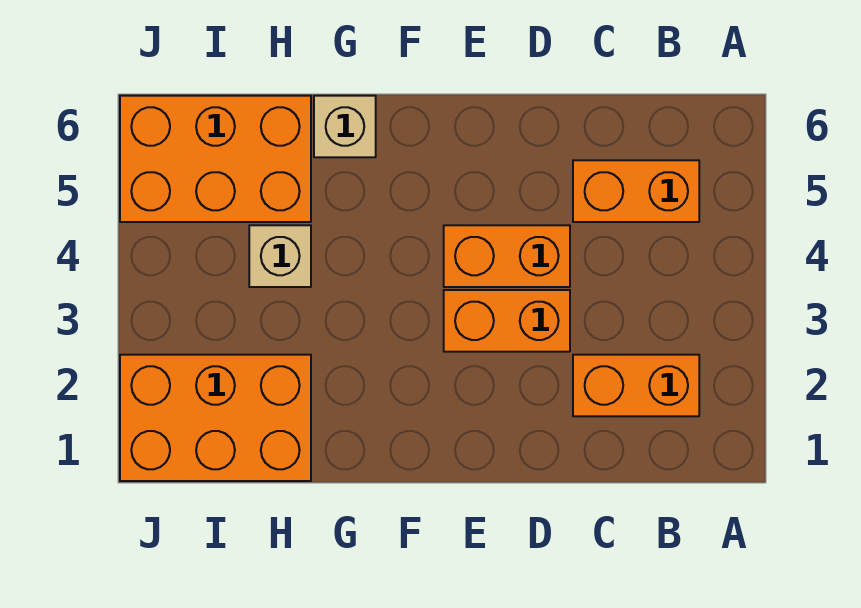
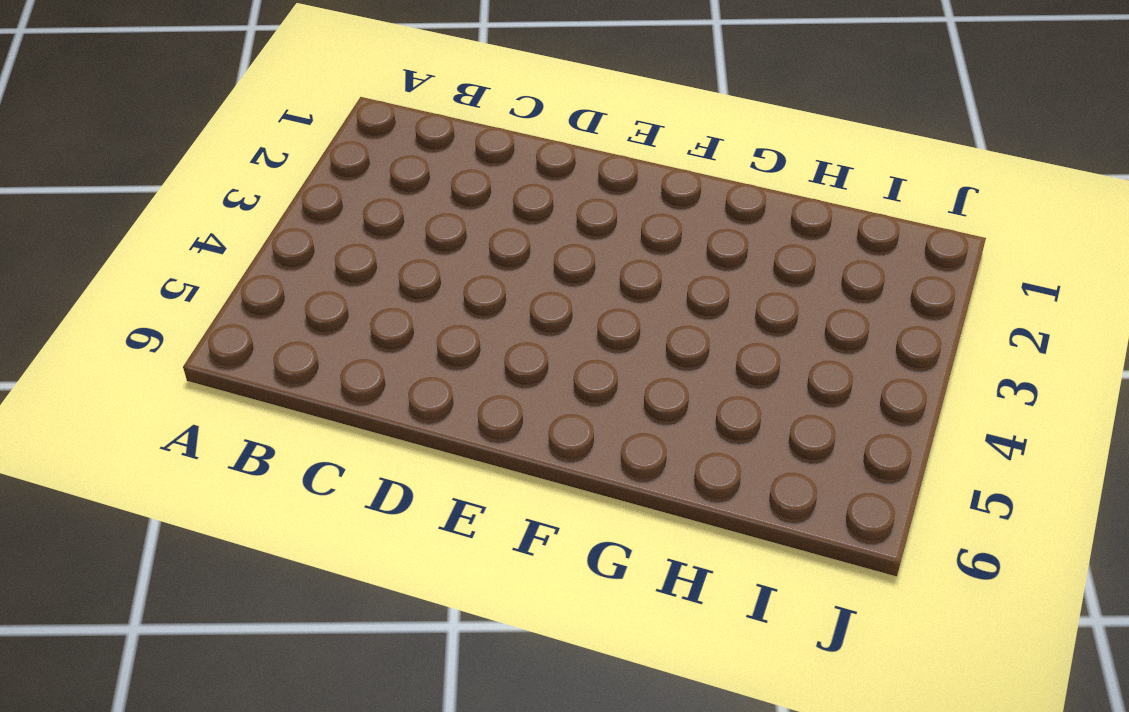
none -> orange brick B2:C2 level 1
none -> orange brick B5:C5 level 1

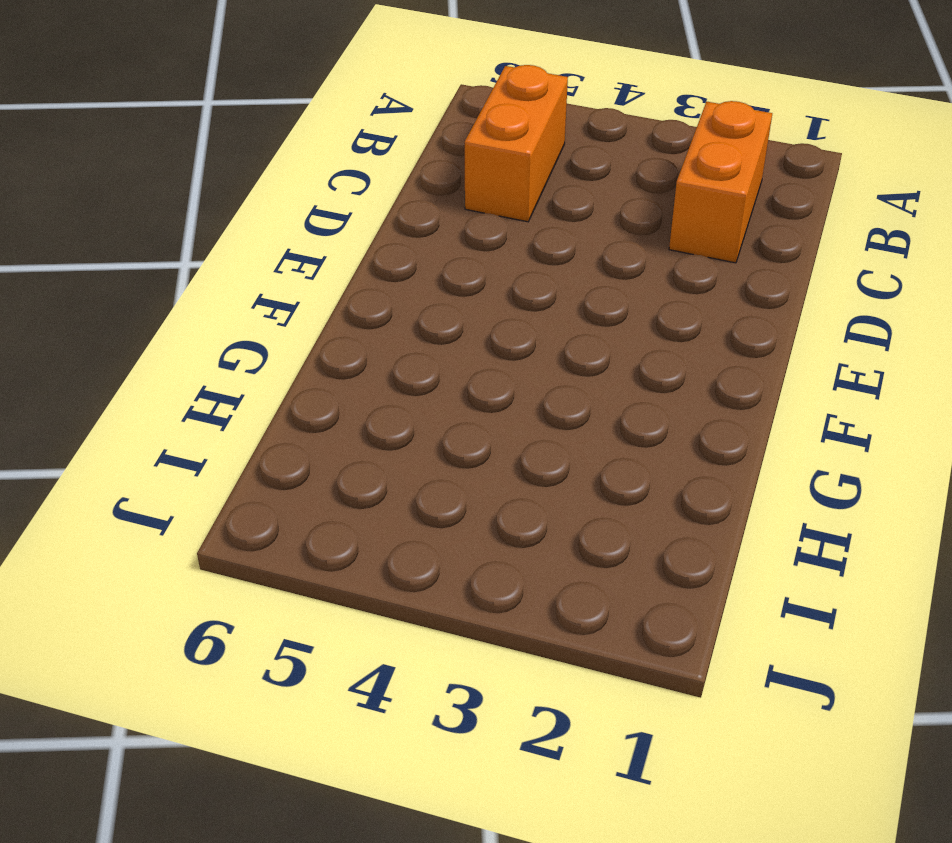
none -> orange brick D3:E3 level 1
none -> orange brick D4:E4 level 1

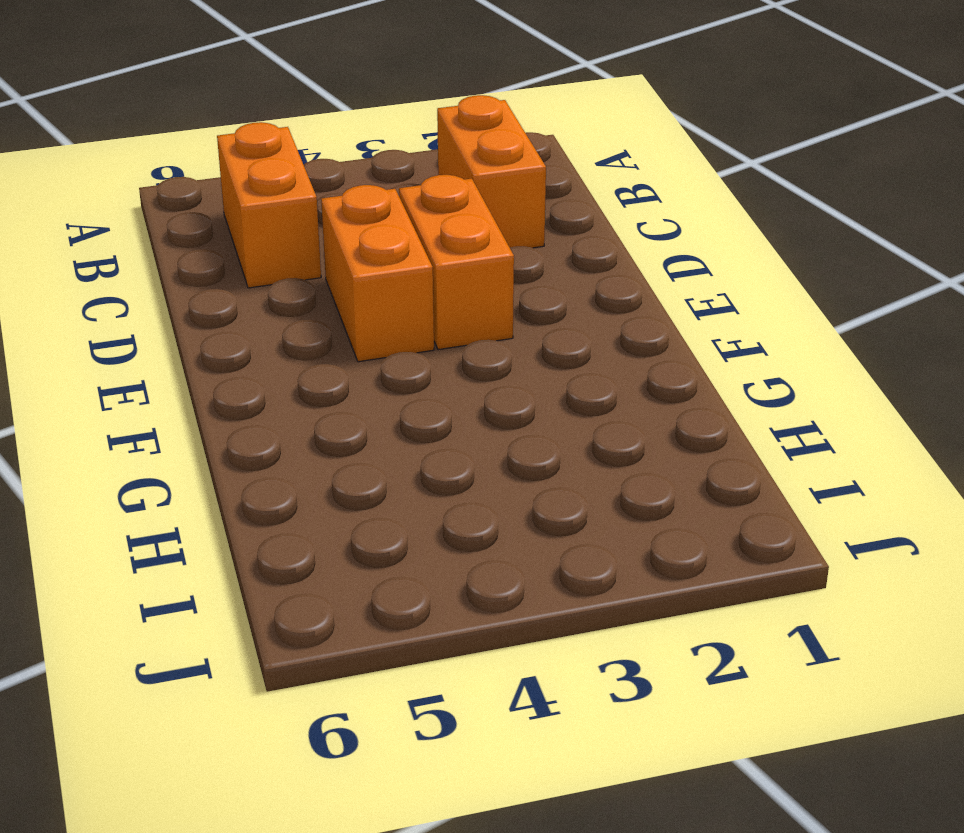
none -> tan brick G6 level 1
none -> orange brick H1:J2 level 1

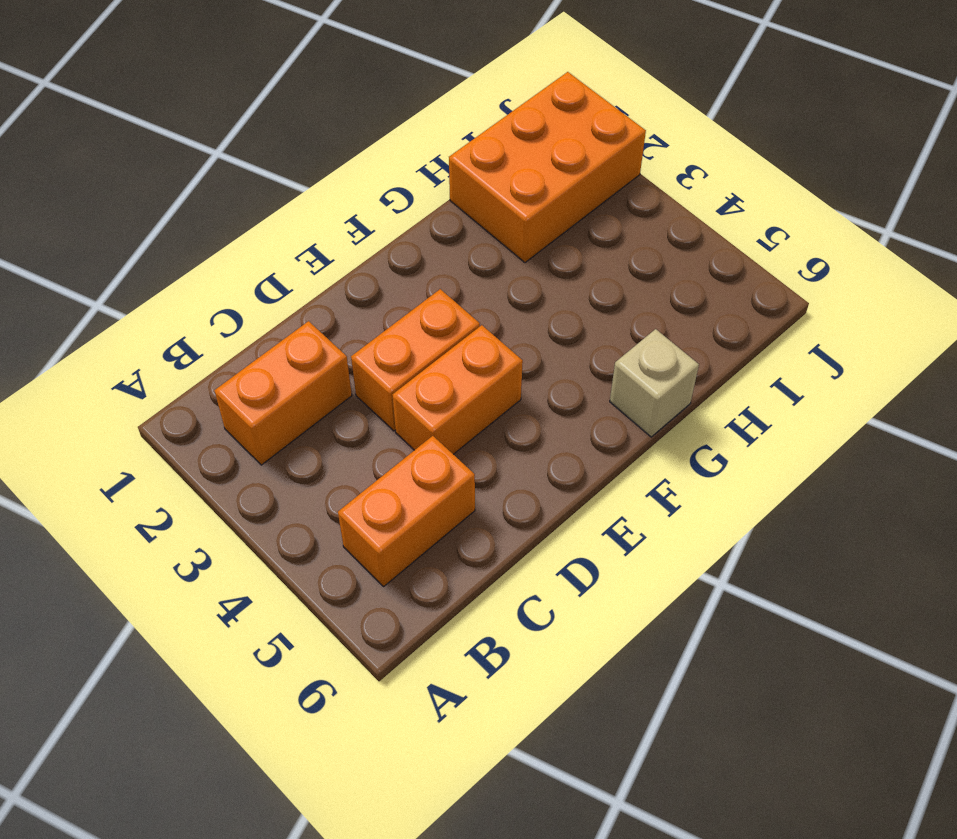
none -> tan brick H4 level 1
none -> orange brick H5:J6 level 1

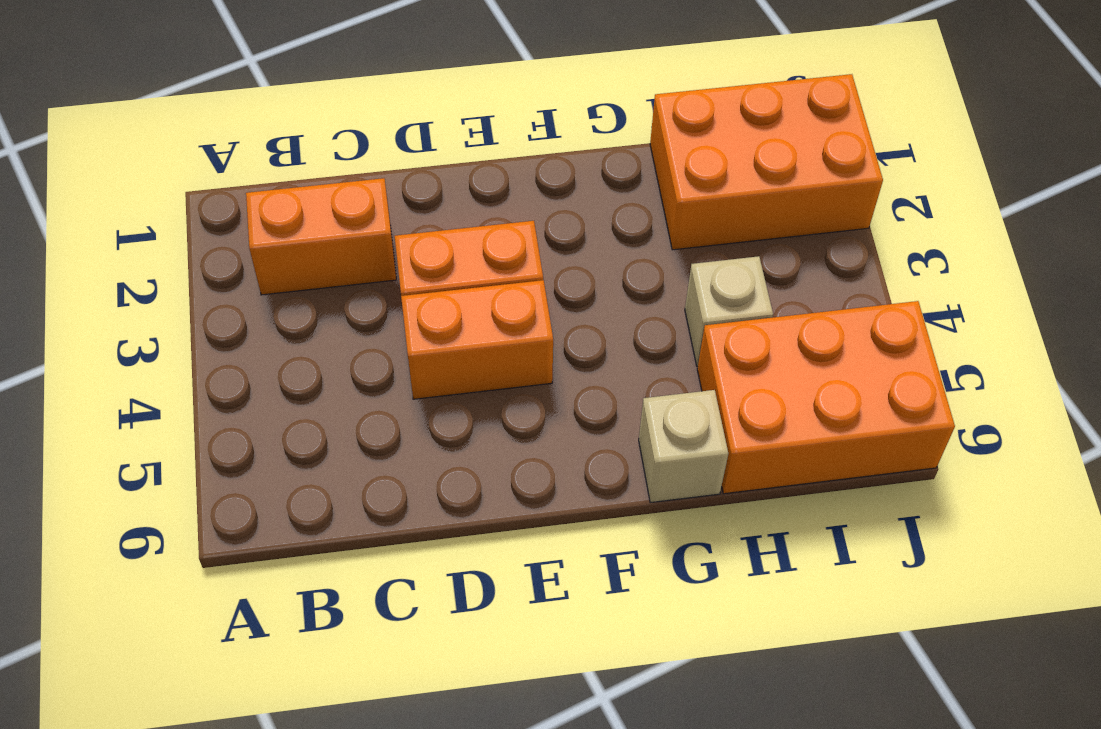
none -> orange brick B5:C5 level 1

